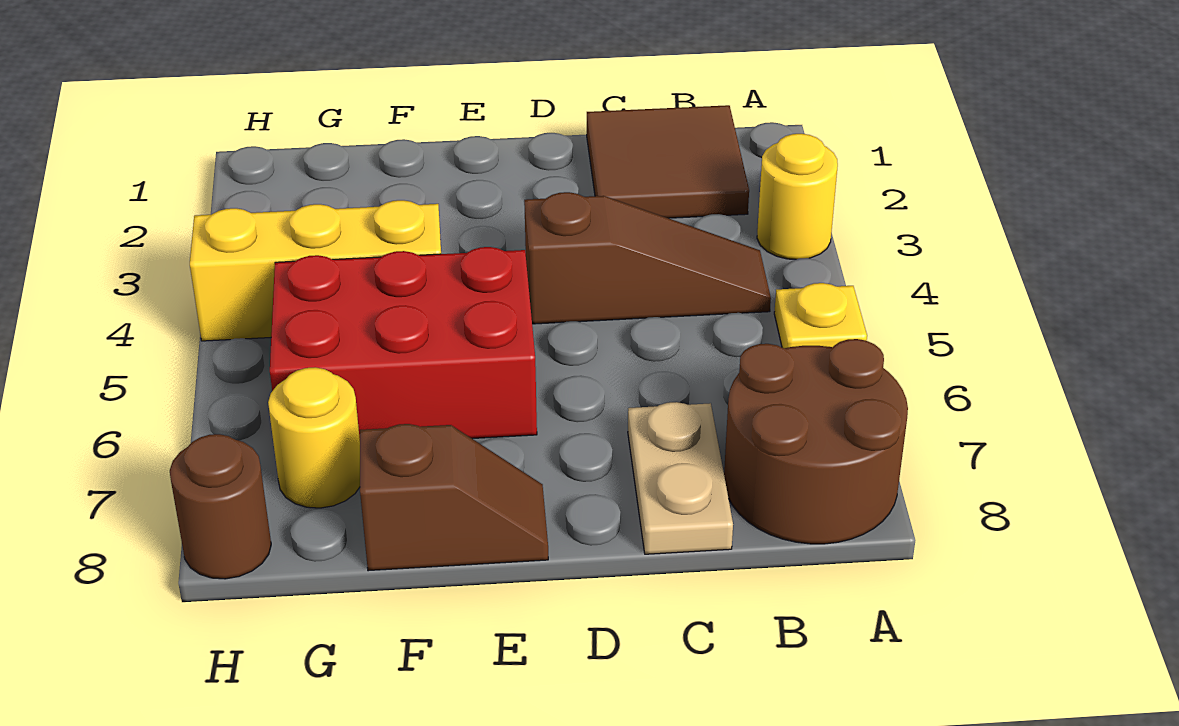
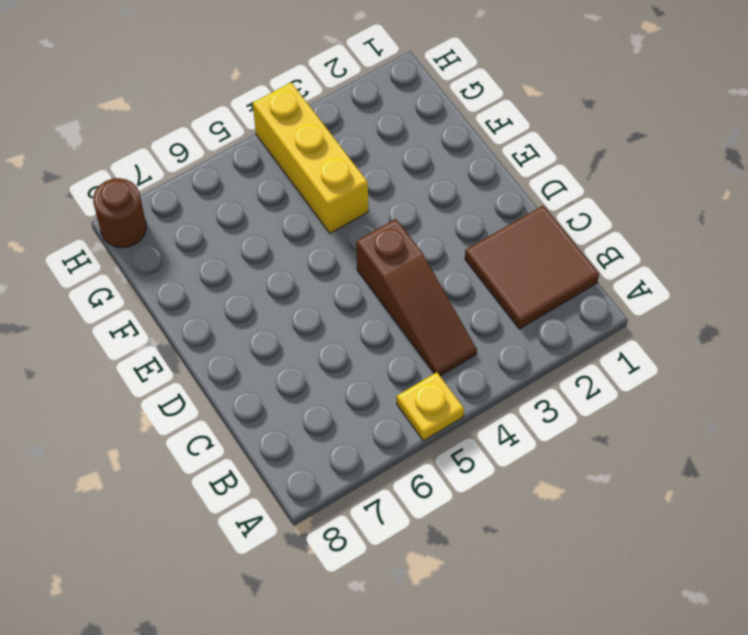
none -> yellow round brick A3 level 1
none -> brown round brick A7:B8 level 1

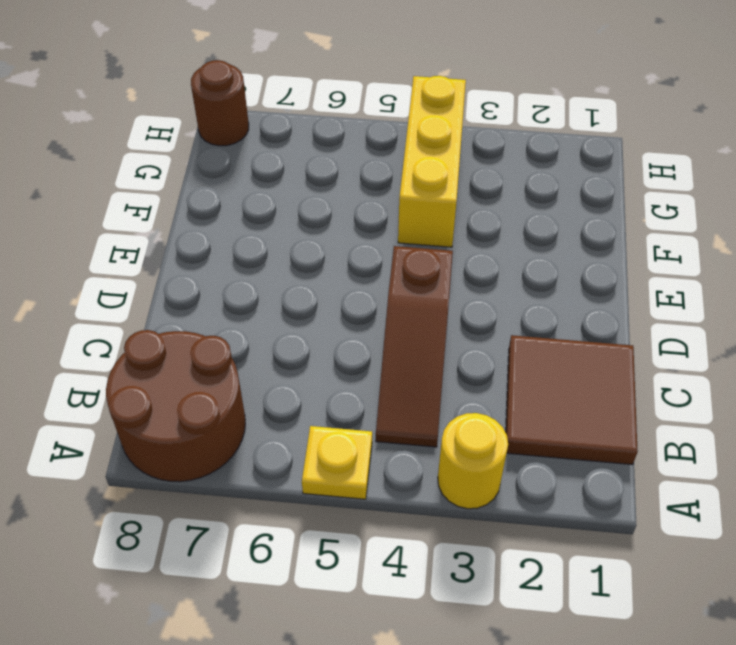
none -> tan plate C7:C8 level 1
none -> red brick E5:G6 level 1

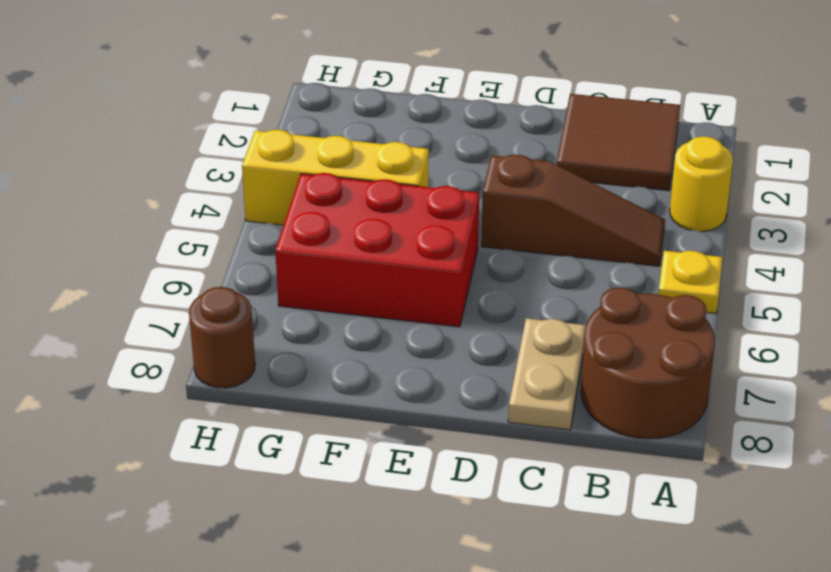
none -> brown slope E8:F8 level 1 top F
none -> yellow round brick G7 level 1

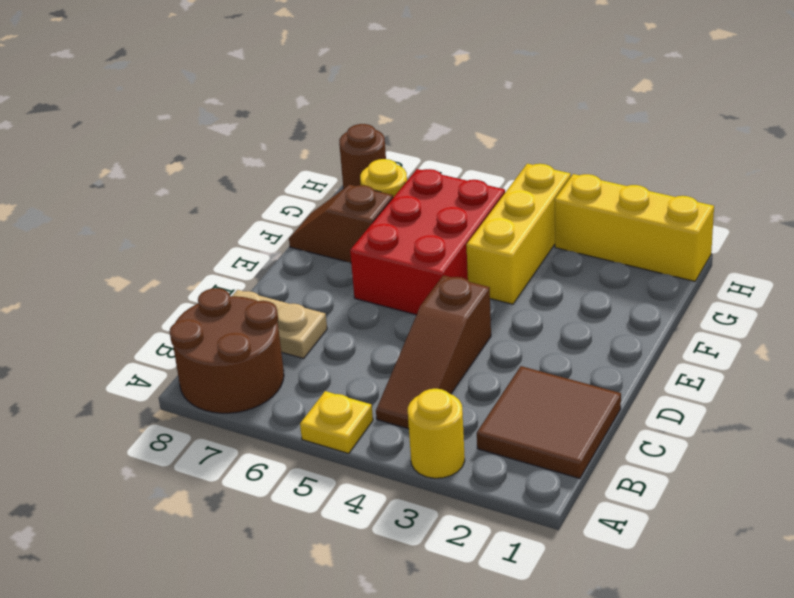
brown slope F7:F8 level 1 top 7 -> brown slope E8:F8 level 1 top F
yellow brick H1:H3 level 1 -> none

